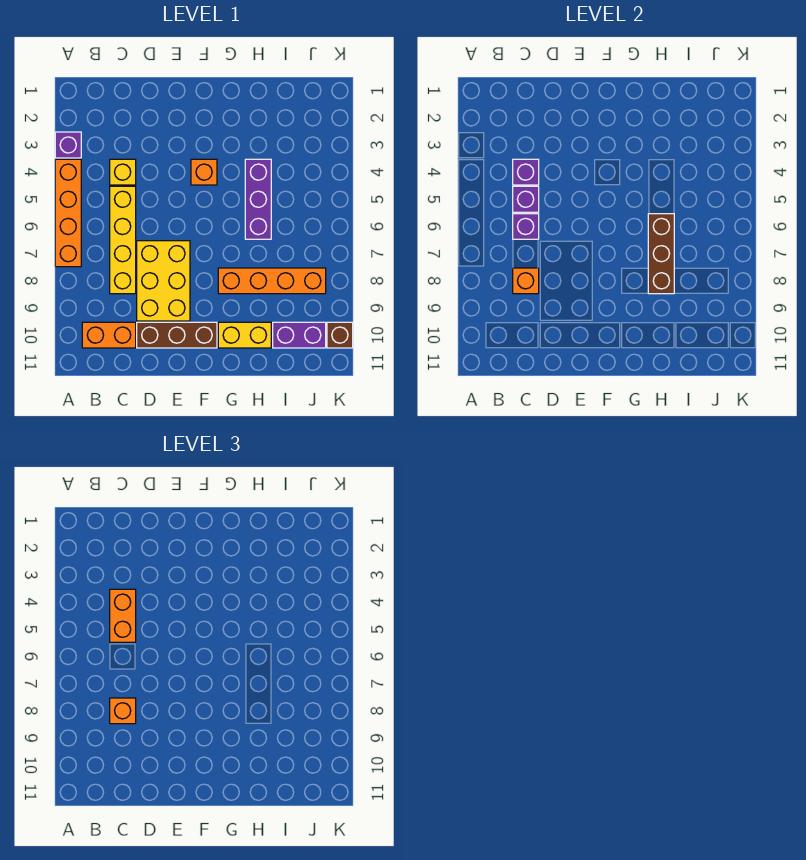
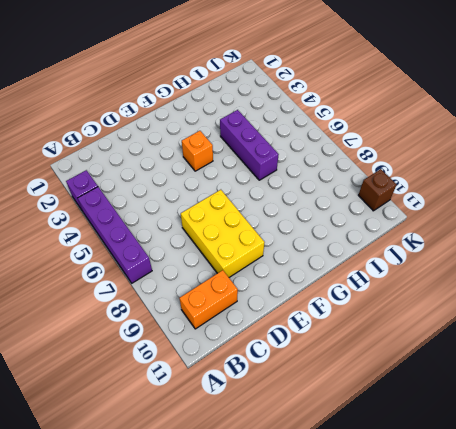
purple brick A4:A7 level 1 -> orange brick A4:A7 level 1
none -> yellow brick C4 level 1
none -> yellow brick C5:C8 level 1
none -> brown brick D10:F10 level 1

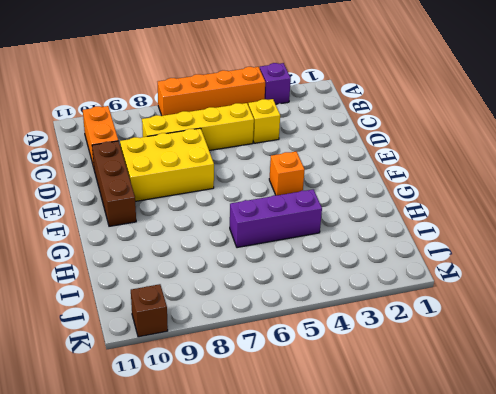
none -> orange brick G8:J8 level 1
none -> yellow brick G10:H10 level 1
none -> purple brick I10:J10 level 1

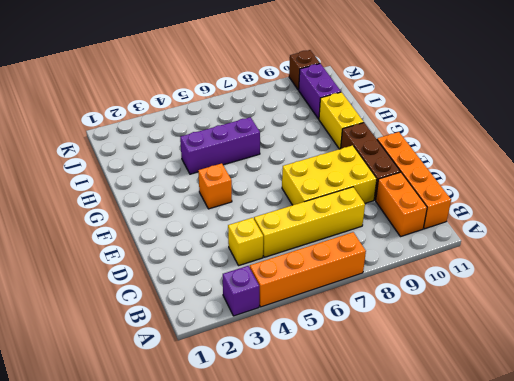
orange brick B11:E11 level 1 -> orange brick G8:J8 level 1
none -> purple brick C4 level 2
none -> purple brick C5 level 2
none -> purple brick C6 level 2

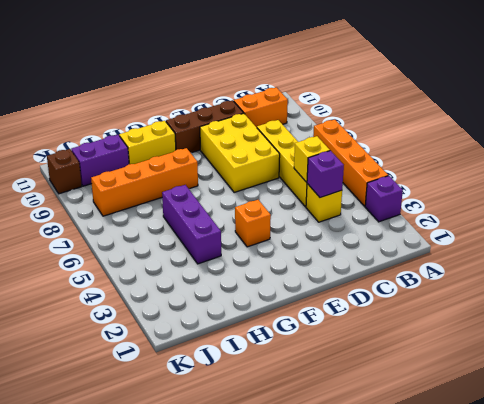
yellow brick C5 level 2 -> purple brick C5 level 2
none -> purple brick C6 level 2
none -> orange brick C8 level 2
none -> brown brick H6:H8 level 2

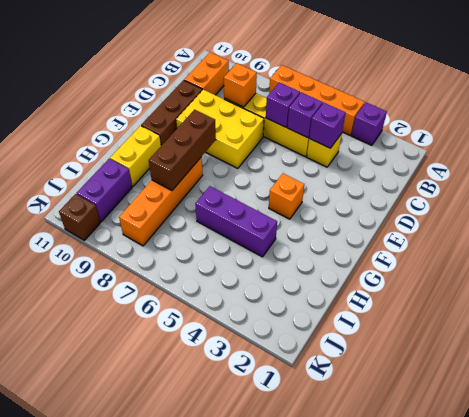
brown brick F8:H8 level 2 -> brown brick H6:H8 level 2
none -> orange brick C4:C5 level 3
none -> orange brick C8 level 3

